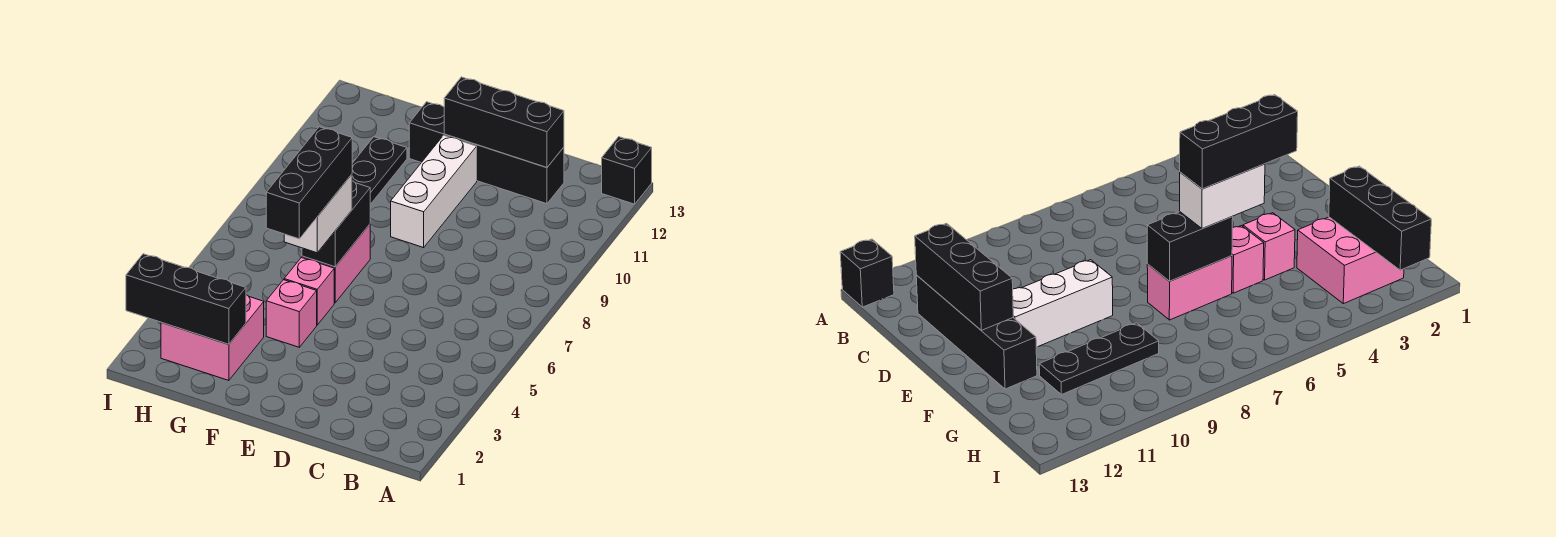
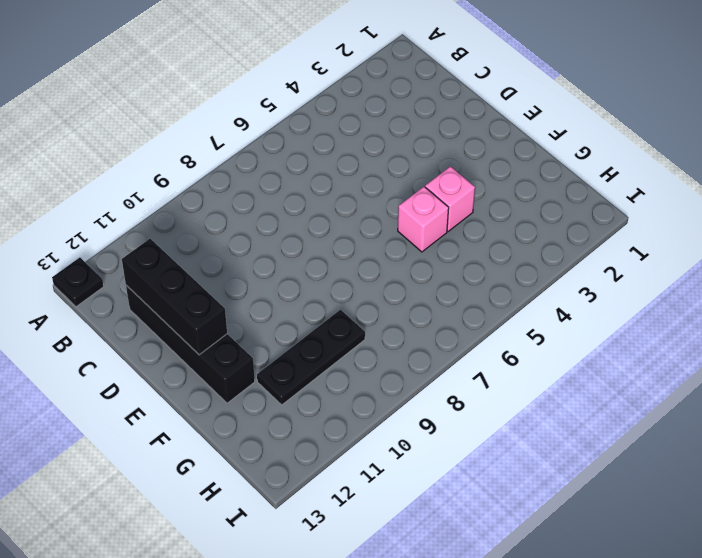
black plate A13 level 1 -> black brick A13 level 1
none -> white brick E9:E11 level 1
none -> pink brick F6:F7 level 1
none -> pink brick G2:H3 level 1

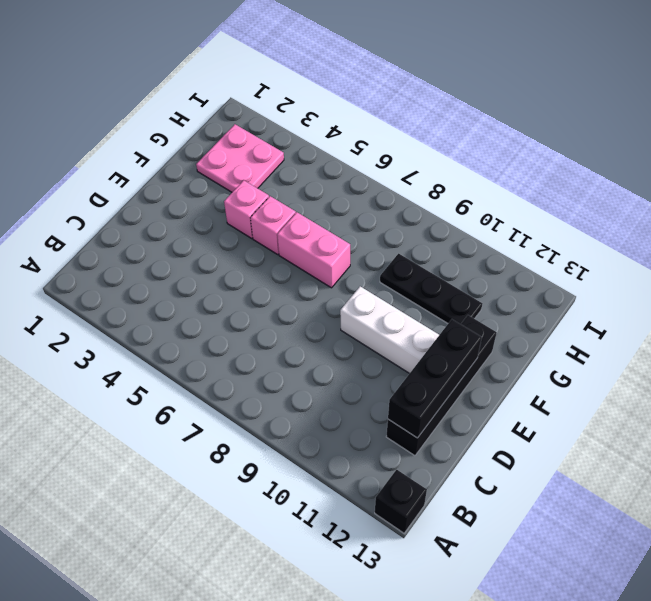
pink plate G2:H3 level 1 -> pink brick G2:H3 level 1
none -> black brick F6:F7 level 2
none -> black brick G2:I2 level 2
none -> white brick F5:F6 level 3

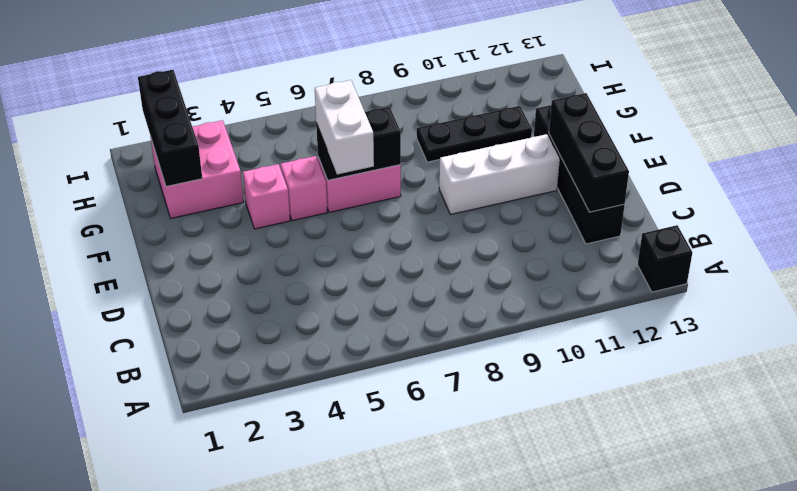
white brick E6:F6 level 3 -> white brick F5:F6 level 3
none -> black brick F4:F6 level 4

